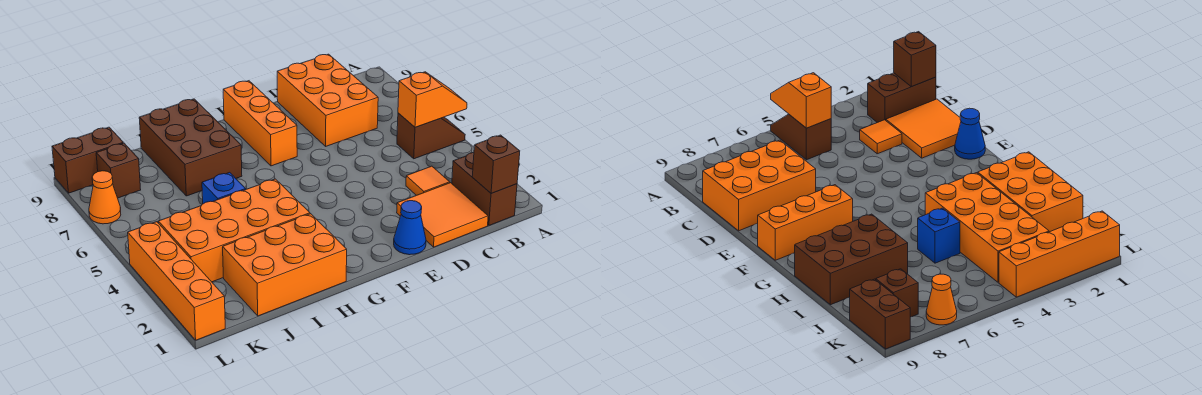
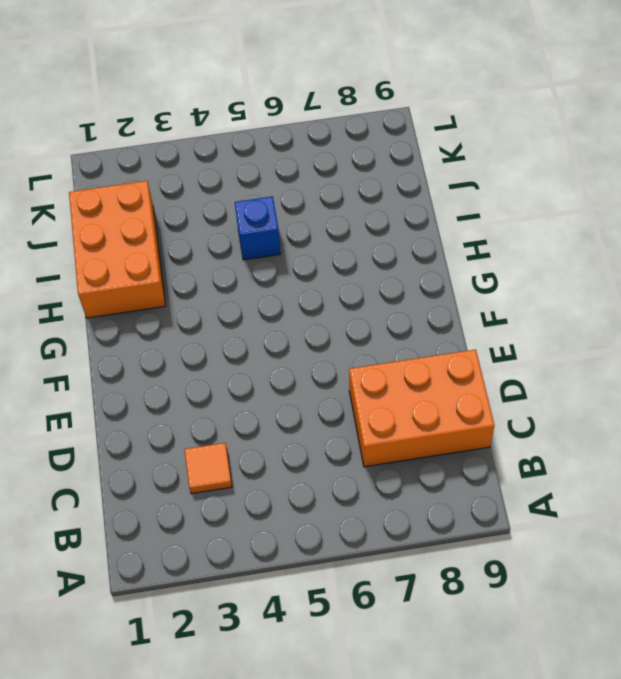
none -> brown slope A5:B5 level 1 top B
none -> brown brick B1:B2 level 1
none -> orange tile C1:D2 level 1

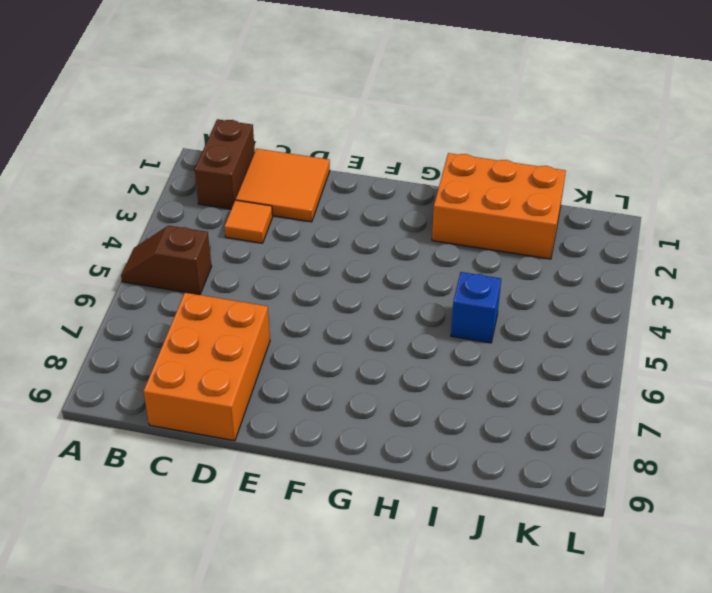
none -> blue cone E1 level 1
none -> orange brick F7:F9 level 1
none -> orange brick H3:K4 level 1

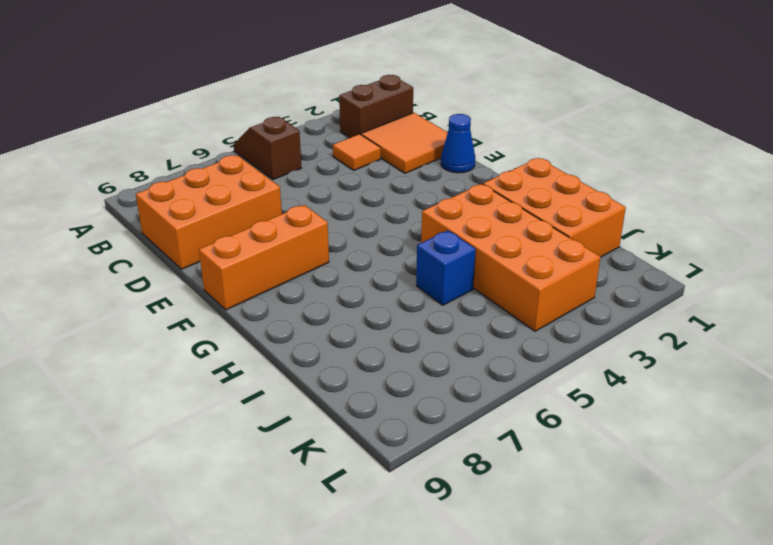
none -> brown brick H7:I9 level 1
none -> brown brick K8 level 1
none -> brown brick K9:L9 level 1

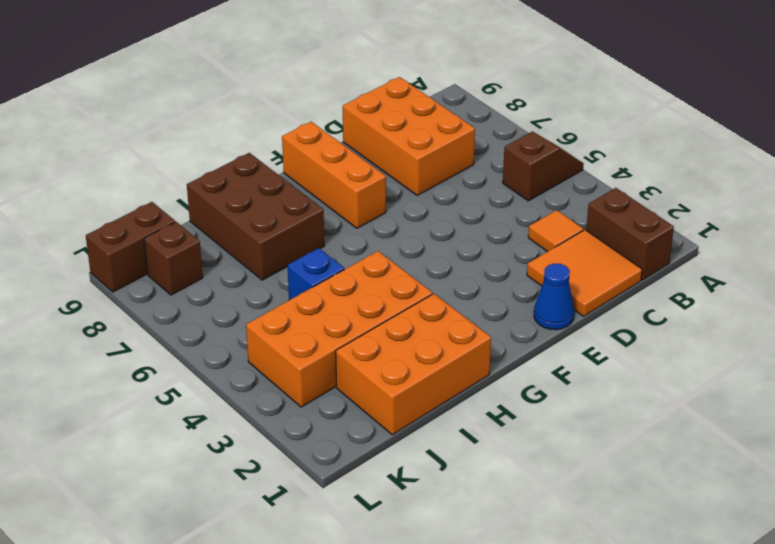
none -> orange brick L1:L4 level 1
none -> orange cone L7 level 1
none -> orange slope A5:B5 level 2 top B

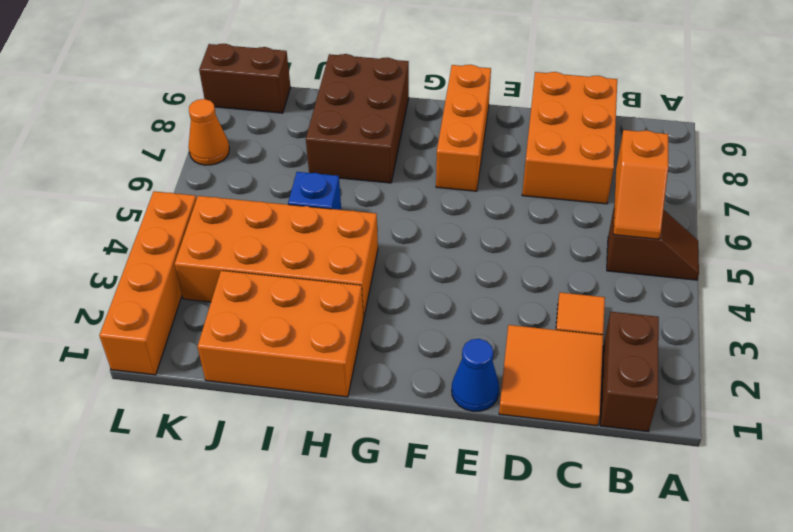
orange slope B5:B6 level 2 top 6 -> orange slope A5:B5 level 2 top B
none -> brown brick K8 level 1
none -> brown brick B1 level 2

